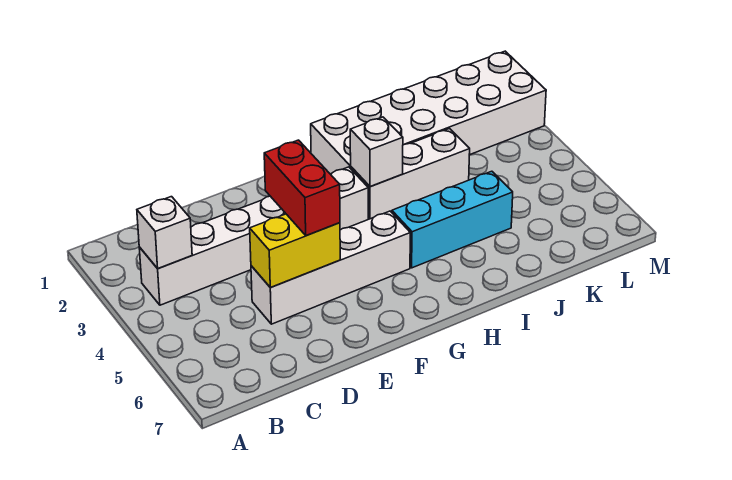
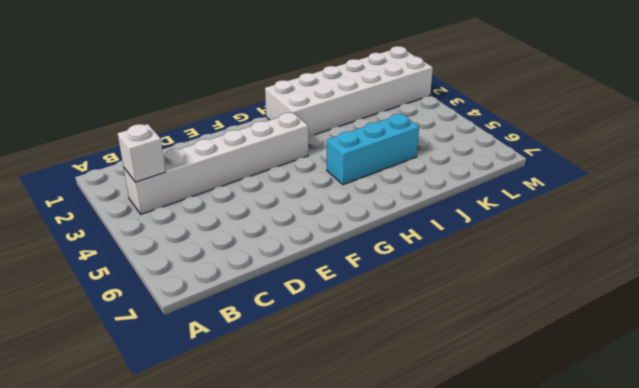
none -> white brick D5:G5 level 1
none -> white brick H3:J3 level 1

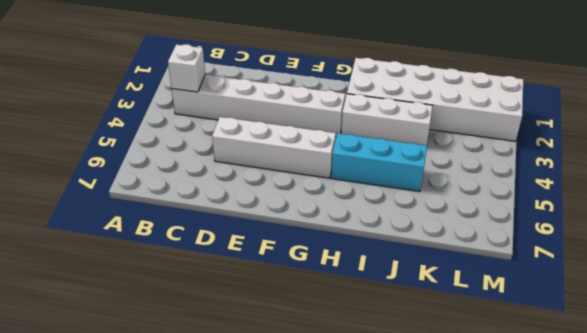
none -> yellow brick D5:E5 level 2
none -> white brick H3 level 2

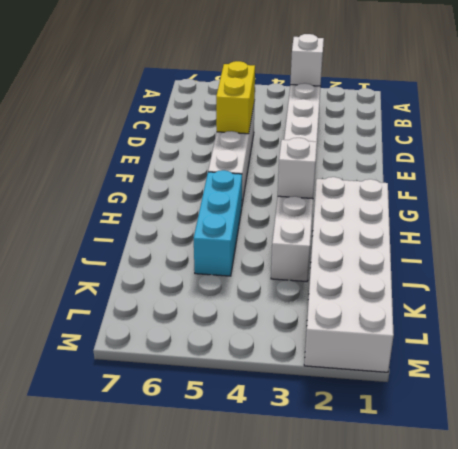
none -> red brick E4:E5 level 3

